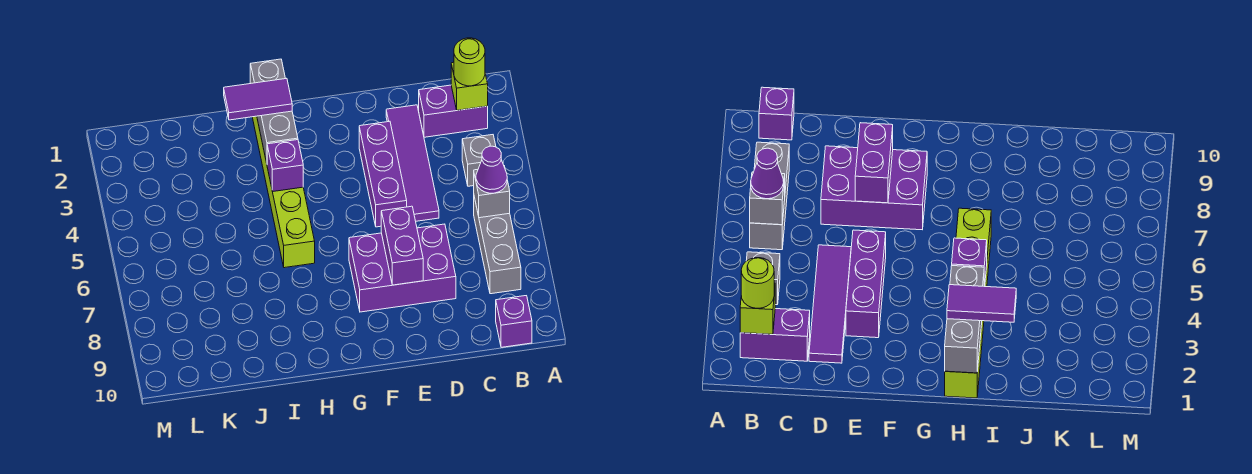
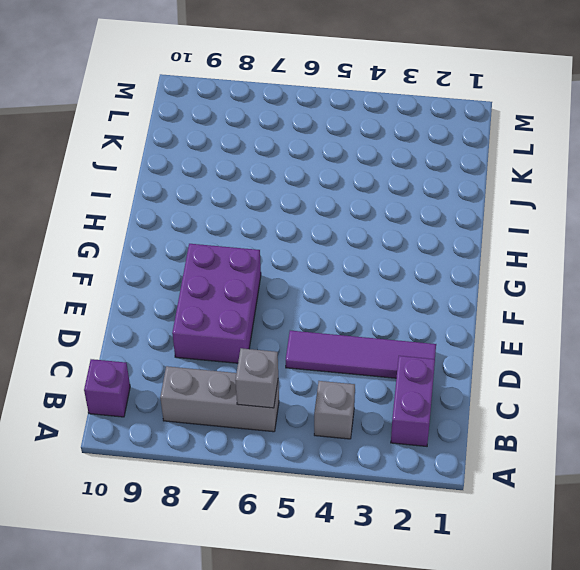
none -> purple brick E3:E5 level 1
none -> lime brick H1:H6 level 1
none -> lime brick B2 level 2

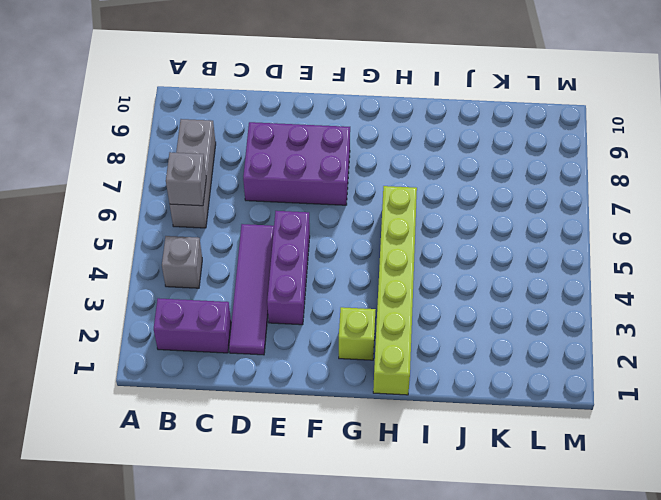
lime brick G2 level 1 -> lime brick B2 level 2
none -> purple brick B10 level 1
none -> purple brick E7:E8 level 2
none -> grey brick H1:H3 level 2

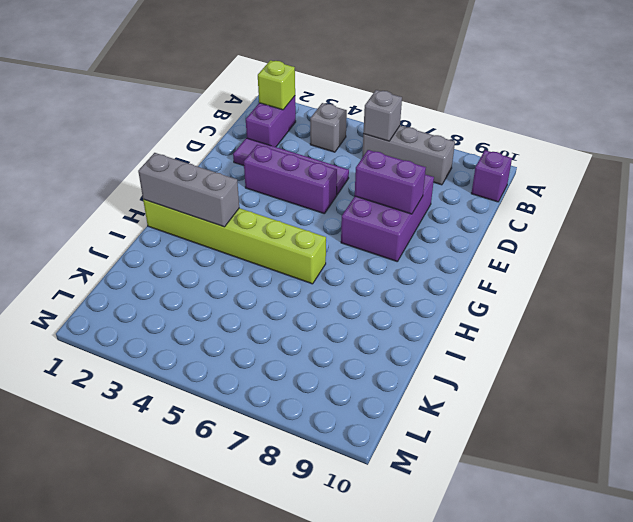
none -> purple brick H4 level 2
none -> lime round brick B2 level 3
none -> purple cone B6 level 3

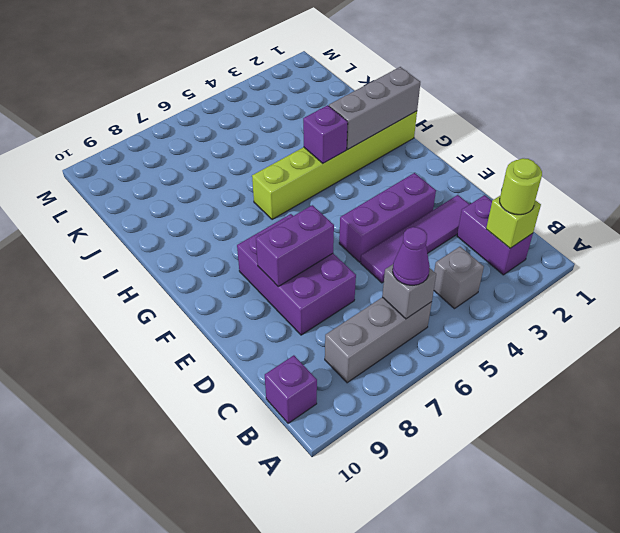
none -> purple tile H2:I2 level 3

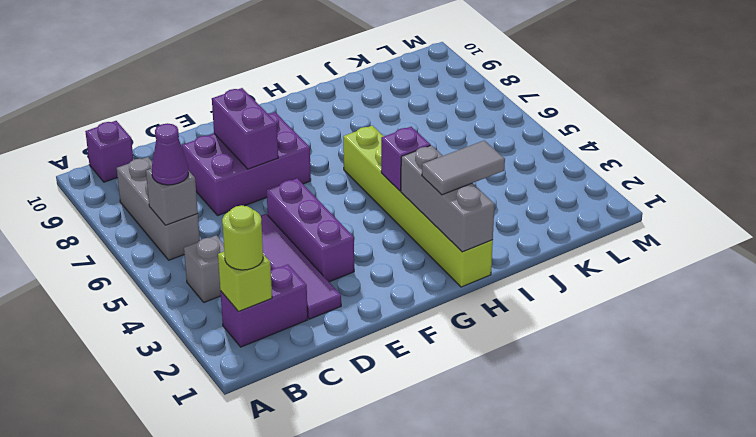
grey tile H2:I2 level 3 -> purple tile H2:I2 level 3

